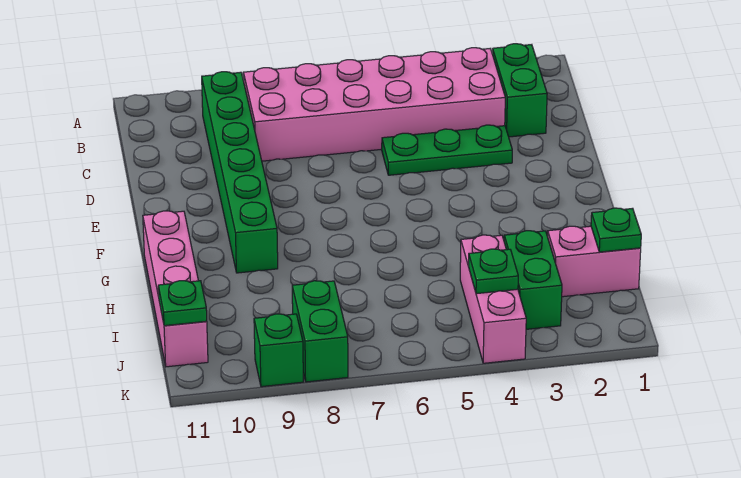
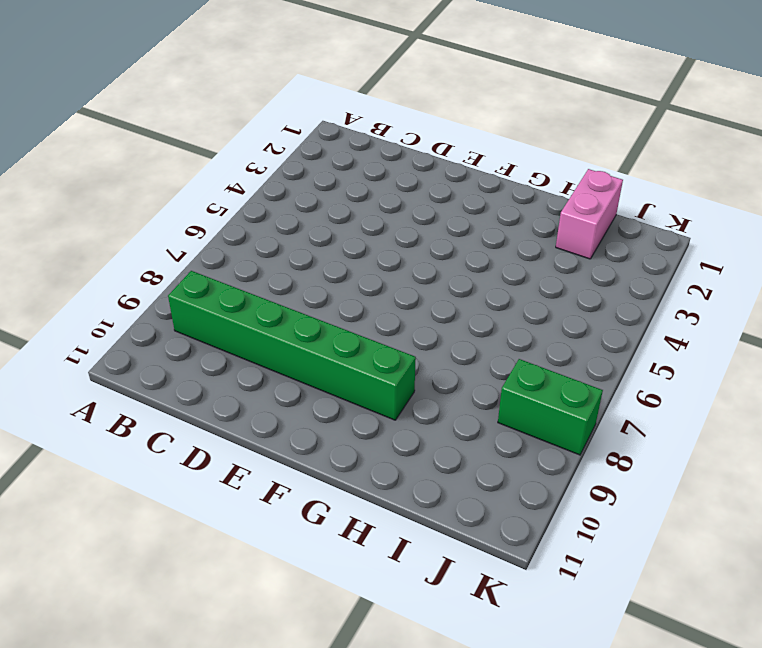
none -> green brick B2:C2 level 1
none -> pink brick B3:C8 level 1
none -> green plate D3:D5 level 1

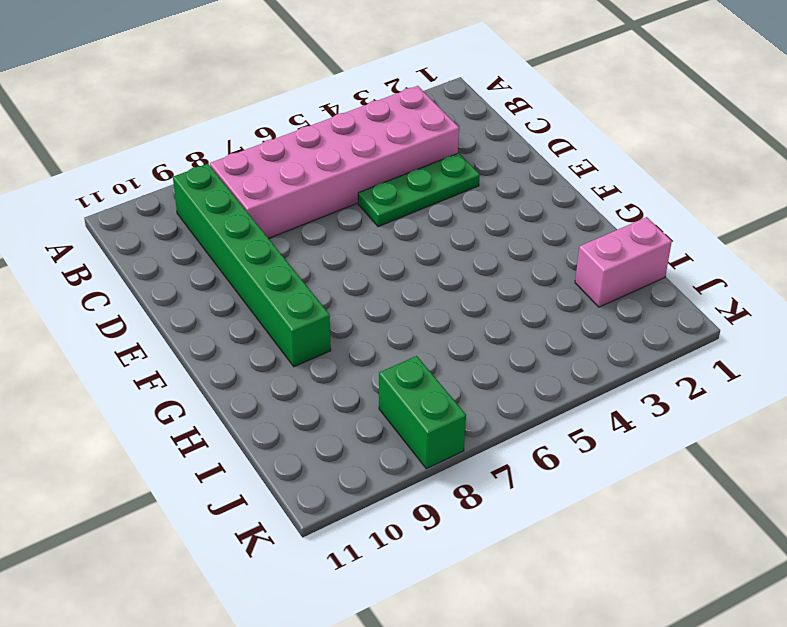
none -> green brick B2:C2 level 1
none -> pink brick G11:J11 level 1
none -> green brick I3:J3 level 1

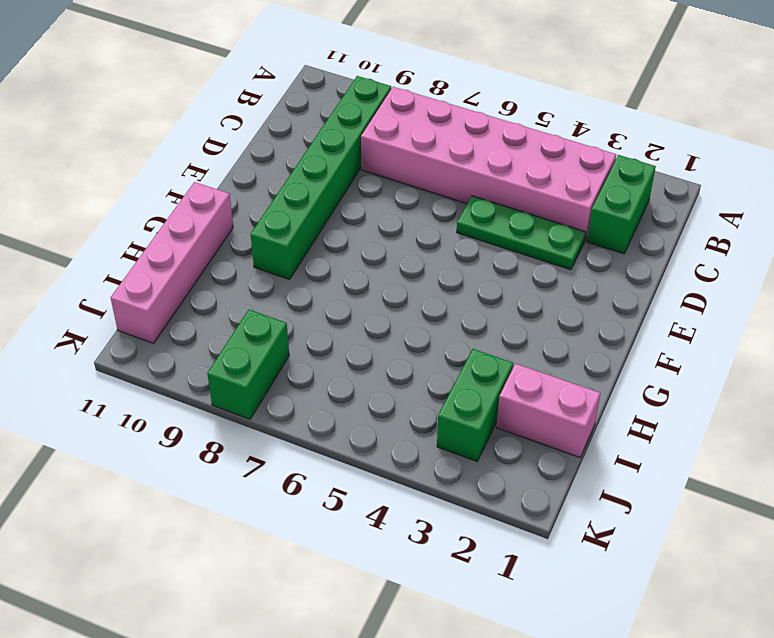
none -> pink brick I4:K4 level 1
none -> green brick K9 level 1
none -> green plate I1 level 2

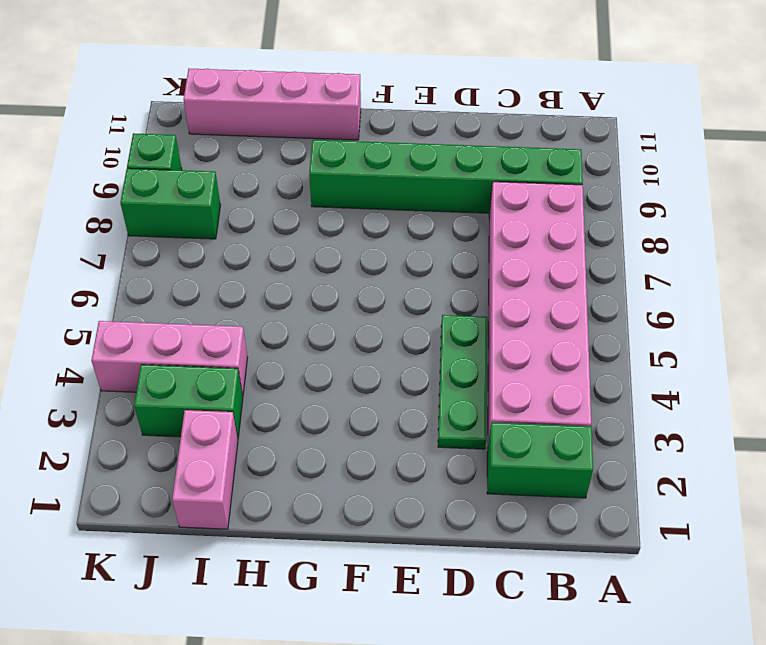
none -> green plate I1 level 2
none -> green plate J4 level 2
none -> green plate J11 level 2

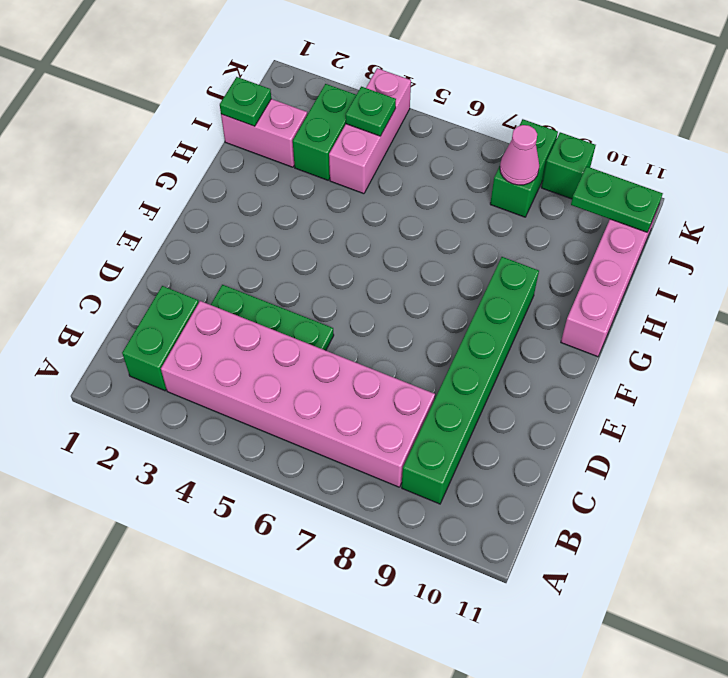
pink cone J8 level 2 -> none
green plate J10:J11 level 2 -> green plate J11 level 2

